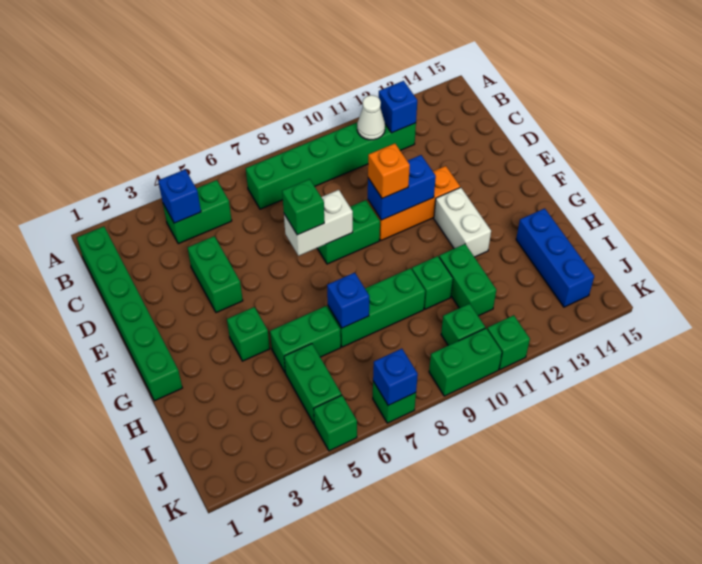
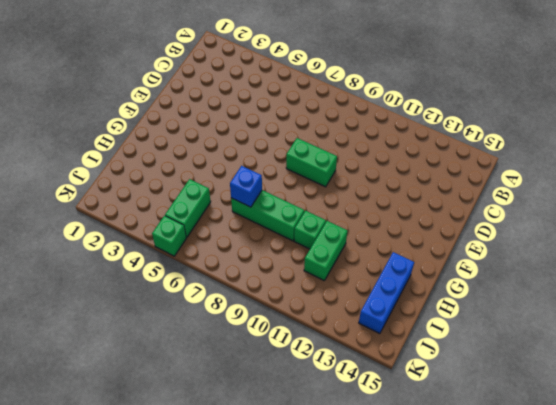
none -> green brick B1:G1 level 1
none -> green brick B4:B5 level 1
none -> green brick B7:B12 level 1

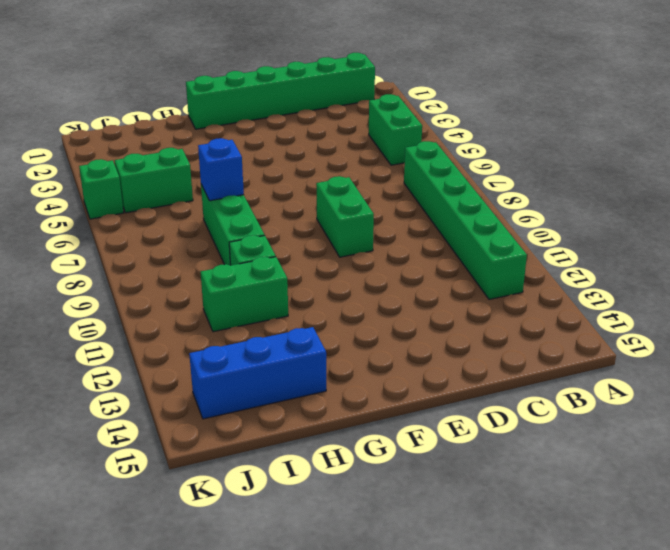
none -> green brick D4:E4 level 1
none -> orange brick E10:E12 level 1
none -> white brick F12:G12 level 1

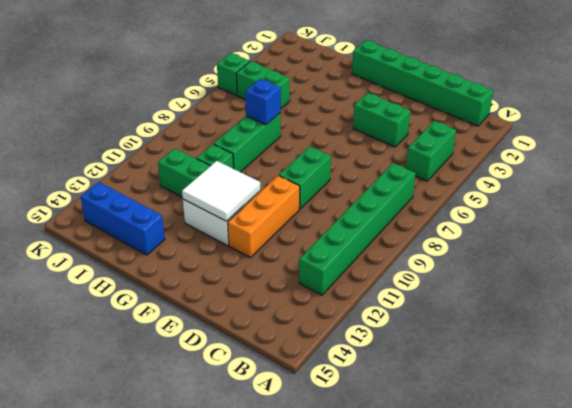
white tile F11:G12 level 2 -> none
none -> green brick G4 level 1
none -> green brick H5:H6 level 1
none -> green brick J10 level 1

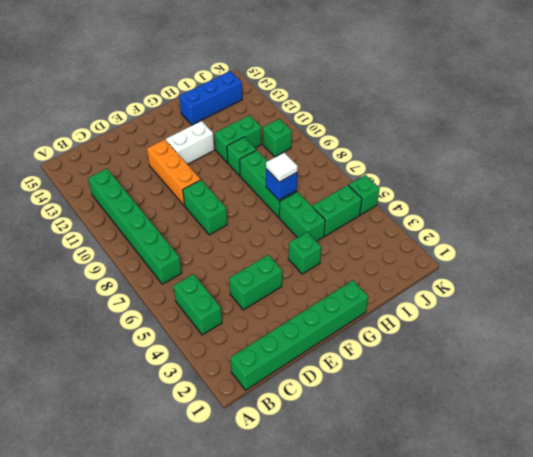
white tile H7 level 3 -> none
none -> green brick K7 level 1
none -> green brick K9:K10 level 1
none -> green brick K11 level 1

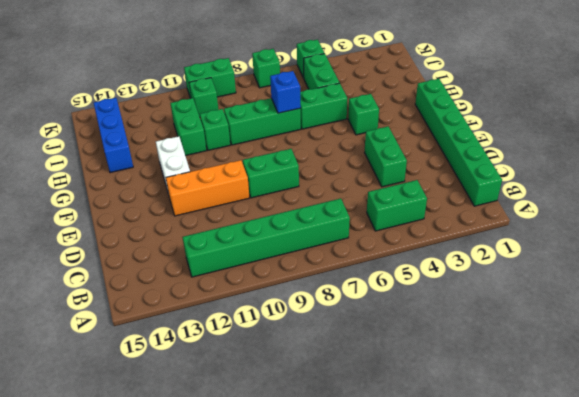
none -> green brick K11 level 1
none -> blue brick B4 level 2
none -> white cone B11 level 2

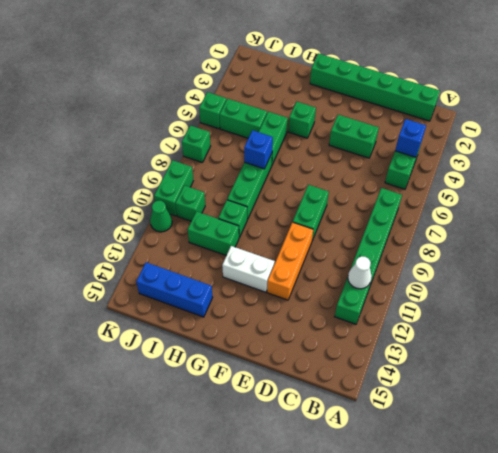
green cone K11 level 1 -> green brick K11 level 1
none -> blue brick B12 level 2
none -> white brick E7:E8 level 2
none -> blue brick E10:E11 level 2

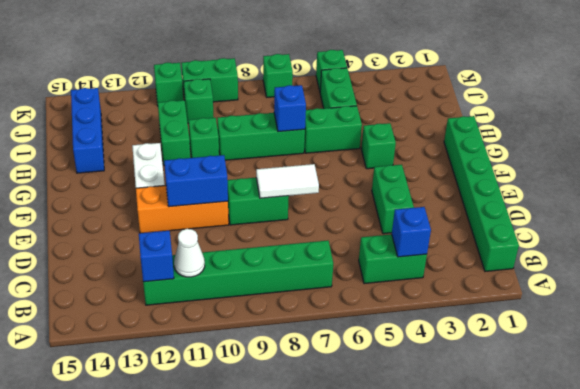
white tile E7:E8 level 2 -> white brick E7:E8 level 2
none -> blue brick K7 level 2
none -> green brick E7 level 3
none -> orange brick E10 level 3

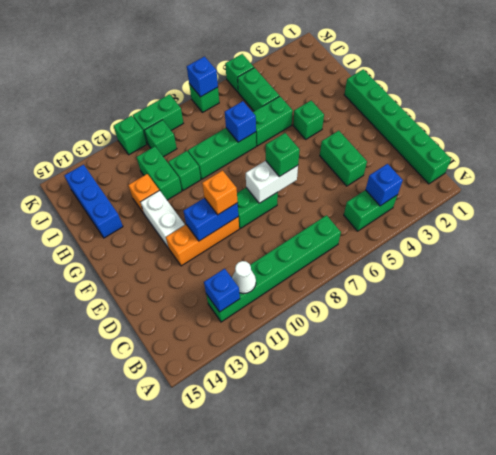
orange brick H12 level 1 -> none

